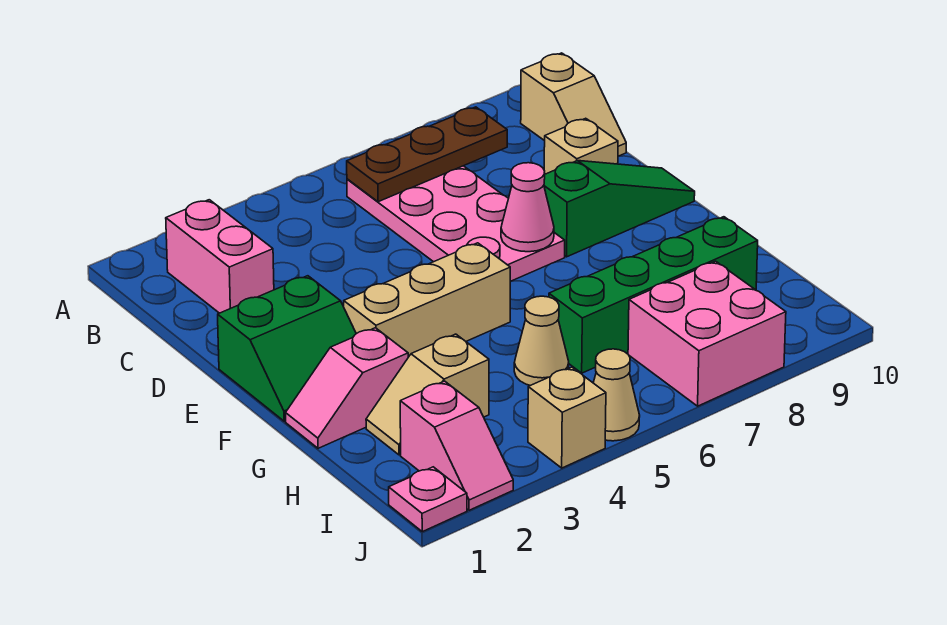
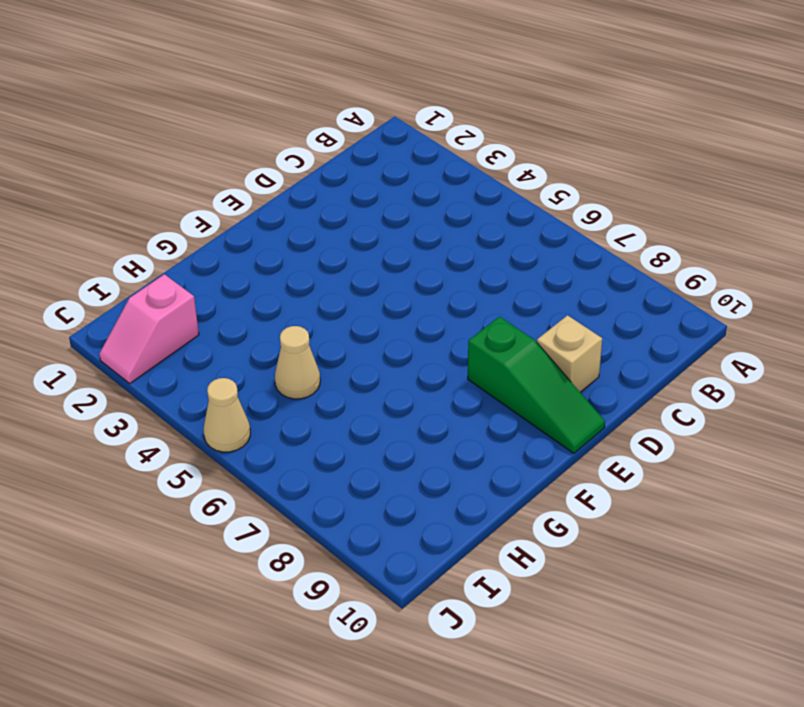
none -> pink brick B2:C2 level 1
none -> pink plate B6:E7 level 1
none -> tan slope B10:C10 level 1 top B

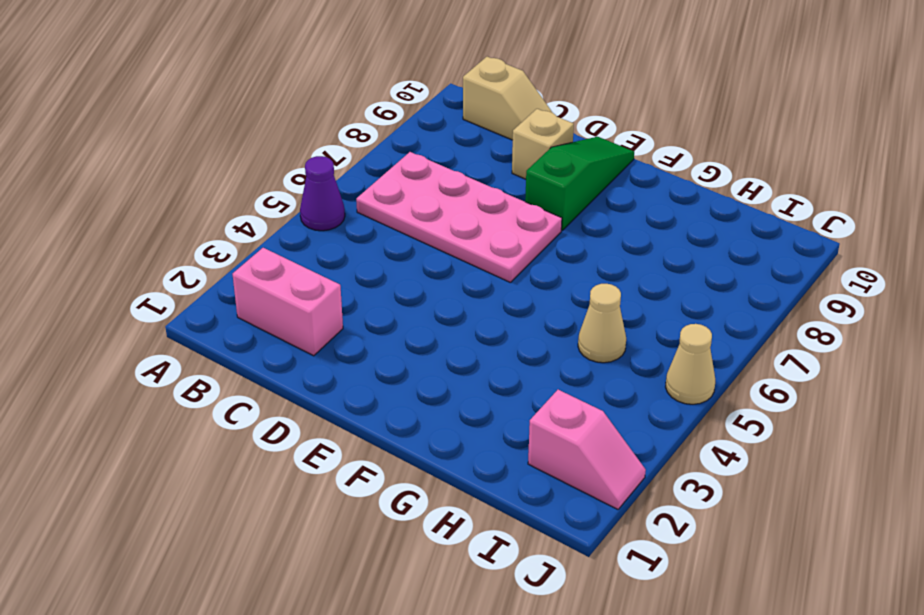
purple cone A5 level 1 -> none
none -> green slope E1:F2 level 1 top E
none -> tan brick F3:F5 level 1
none -> pink slope G1:G2 level 1 top 2

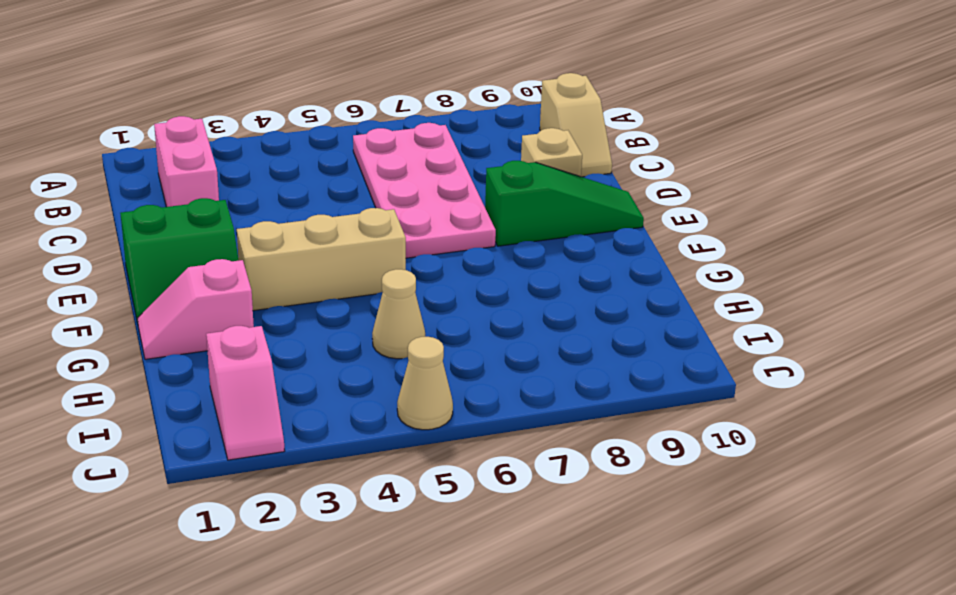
none -> tan slope H2:H3 level 1 top 3
none -> green brick H6:H9 level 1
none -> pink brick I7:J8 level 1

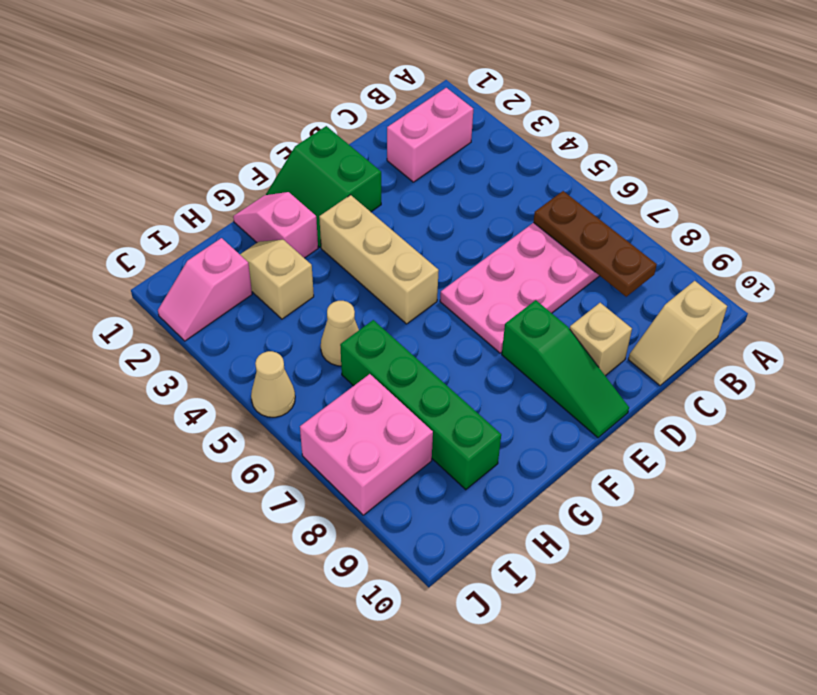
none -> pink plate J1 level 1
none -> tan brick J4 level 1
none -> pink cone E7 level 2

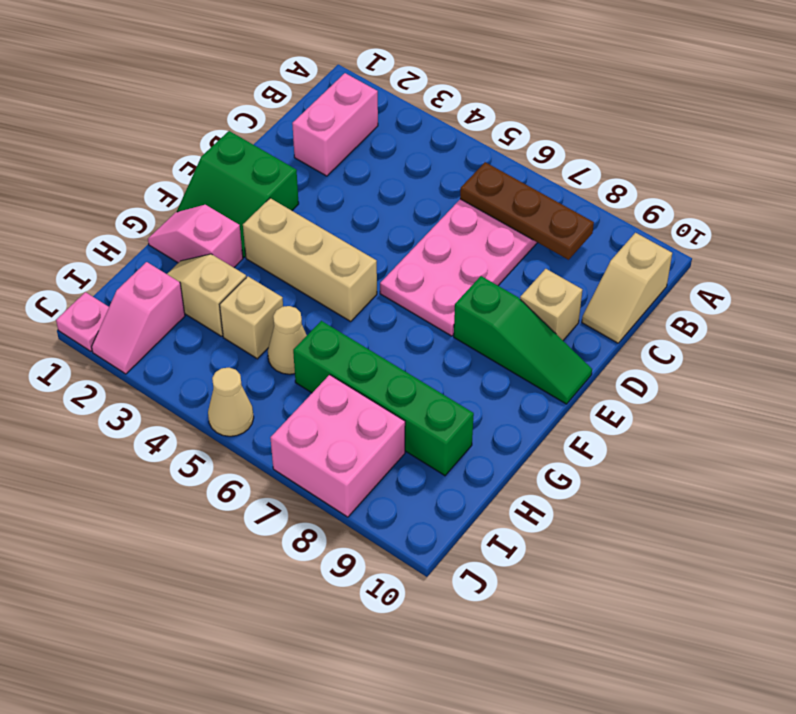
tan brick H4 level 1 -> tan brick J4 level 1
none -> pink cone E7 level 2

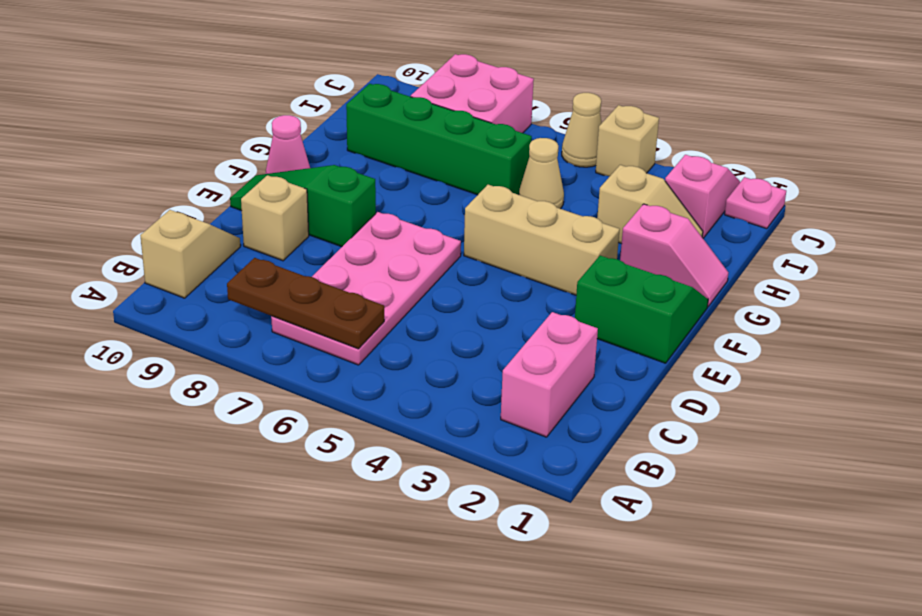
pink cone F10 level 1 -> pink cone E7 level 2

